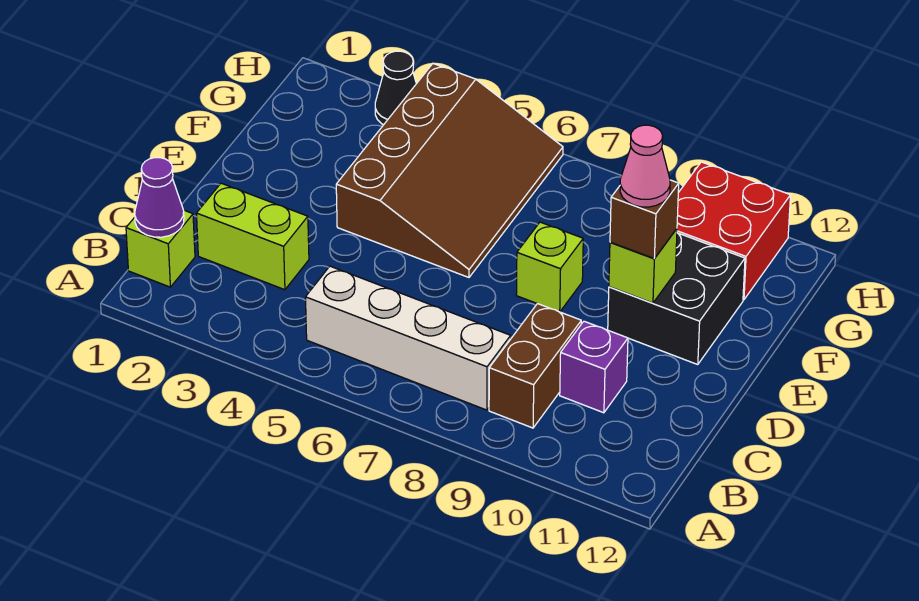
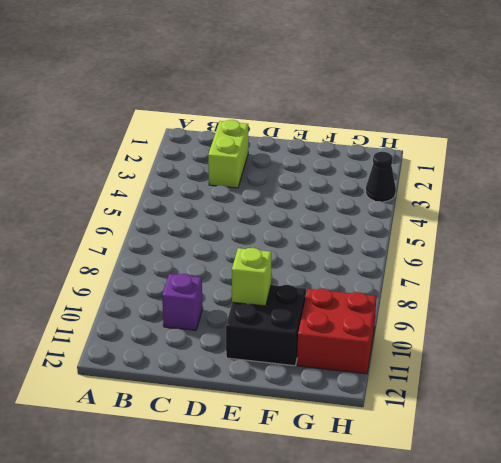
none -> lime brick B1 level 1
none -> white brick B5:B8 level 1
none -> brown brick B9:C9 level 1

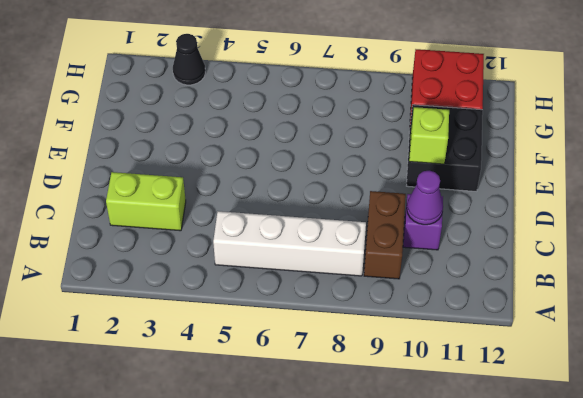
purple cone C10 level 2 -> purple cone B1 level 2
none -> lime brick B1 level 1
none -> brown slope E4:H6 level 1 top 4
none -> lime brick E8 level 1

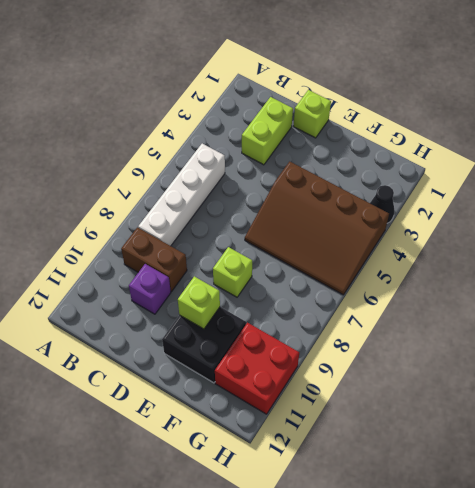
lime brick D1 level 1 -> lime brick B1 level 1
none -> purple cone B1 level 2
none -> brown brick E10 level 3
none -> pink cone E10 level 4

